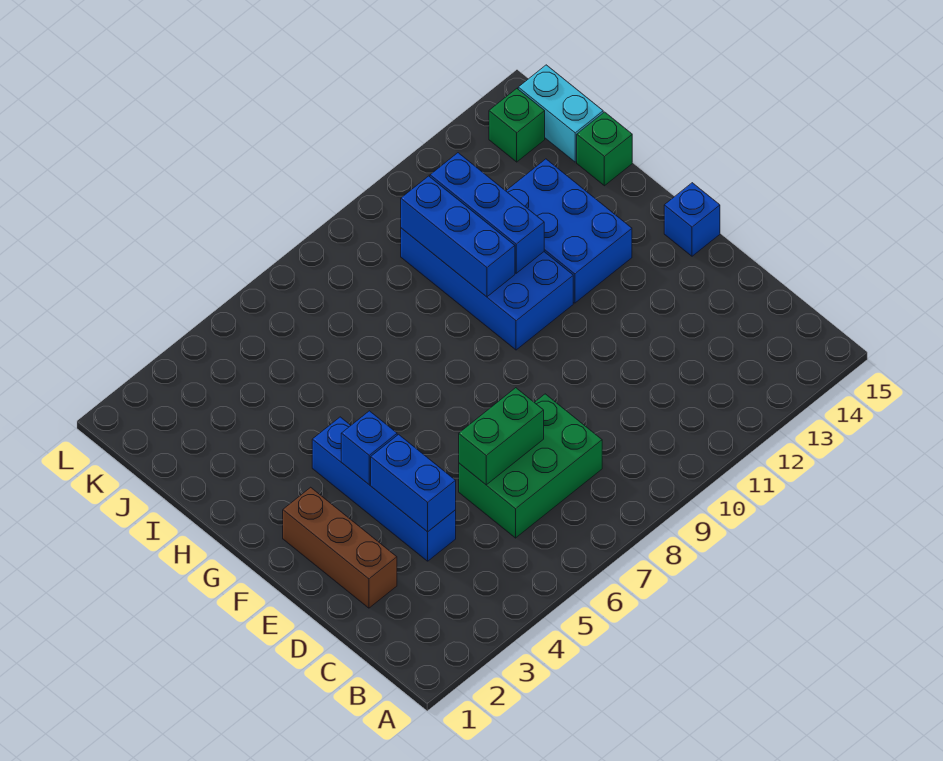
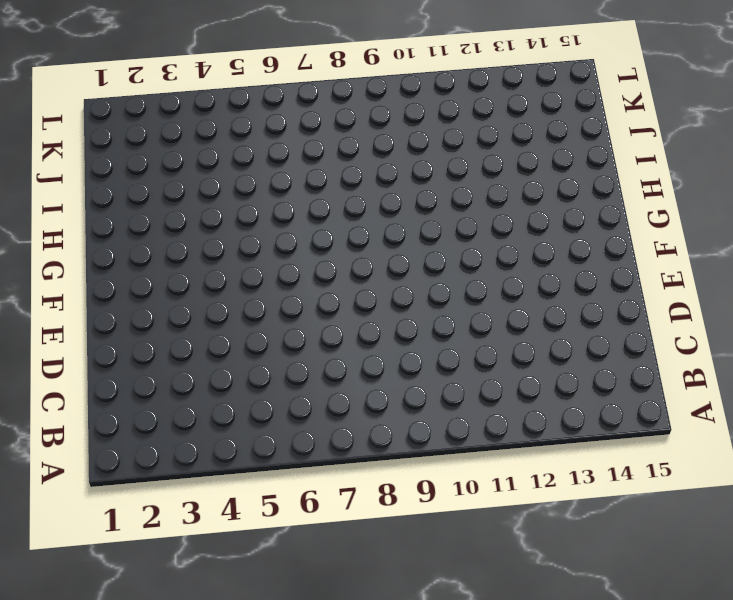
none -> green brick C6:D8 level 1
none -> brown brick D2:F2 level 1
none -> blue brick D4:G4 level 1

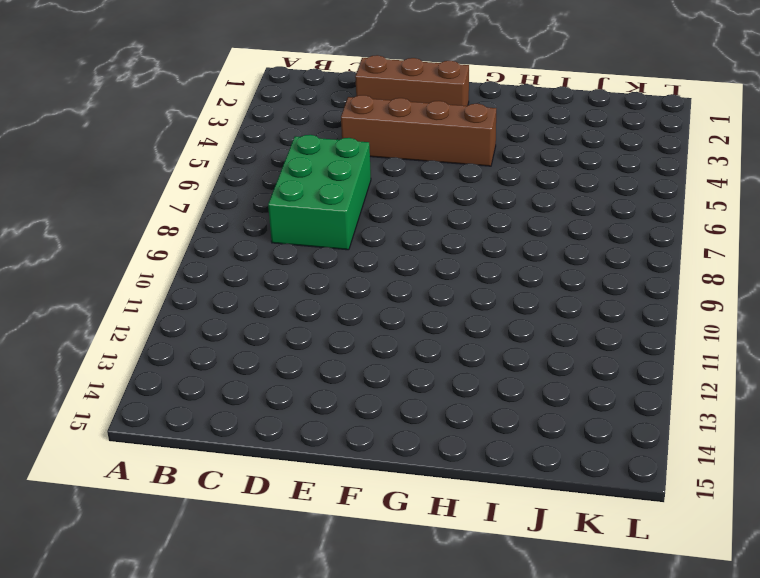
brown brick D4:G4 level 1 -> blue brick D4:G4 level 1
none -> blue brick F15 level 1
none -> blue brick G10:J11 level 1
none -> blue brick G12:I13 level 1

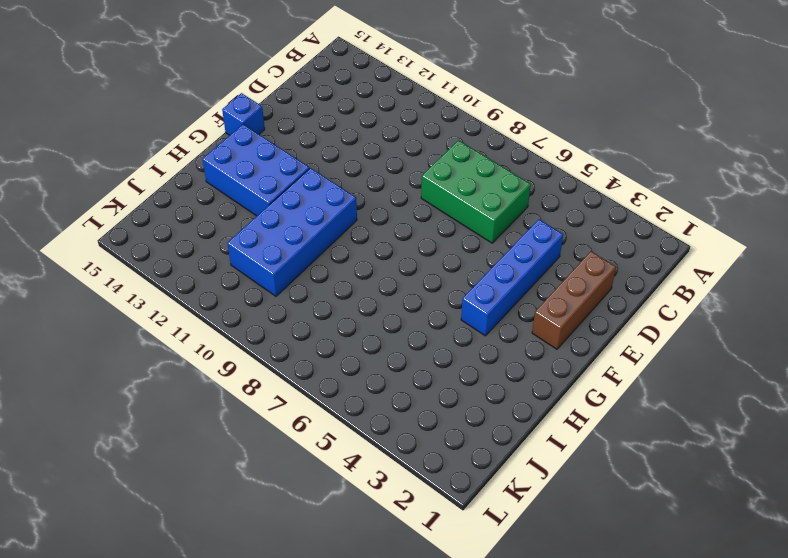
blue brick G12:H14 level 1 -> blue brick G12:I13 level 1
none -> green brick I15 level 1
none -> cyan brick J15:K15 level 1
none -> green brick K14 level 1

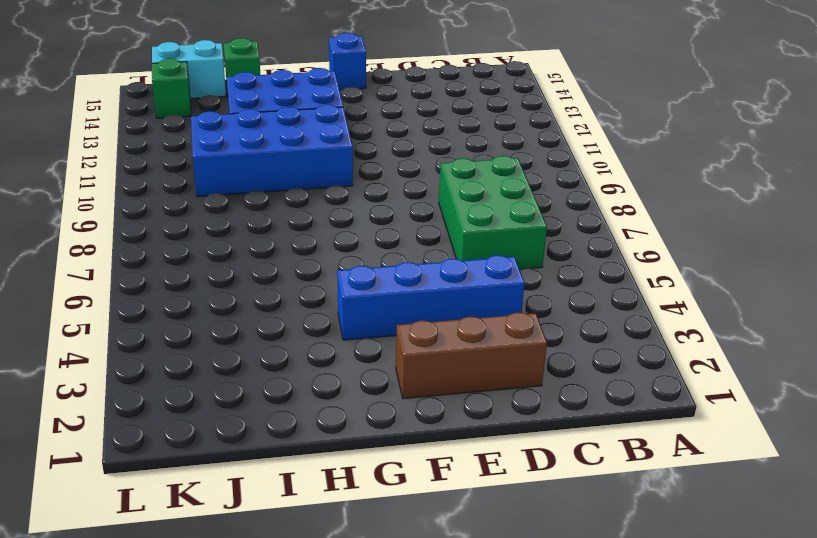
none -> blue brick D4:E4 level 2
none -> green brick D6:D7 level 2
none -> blue brick F4 level 2

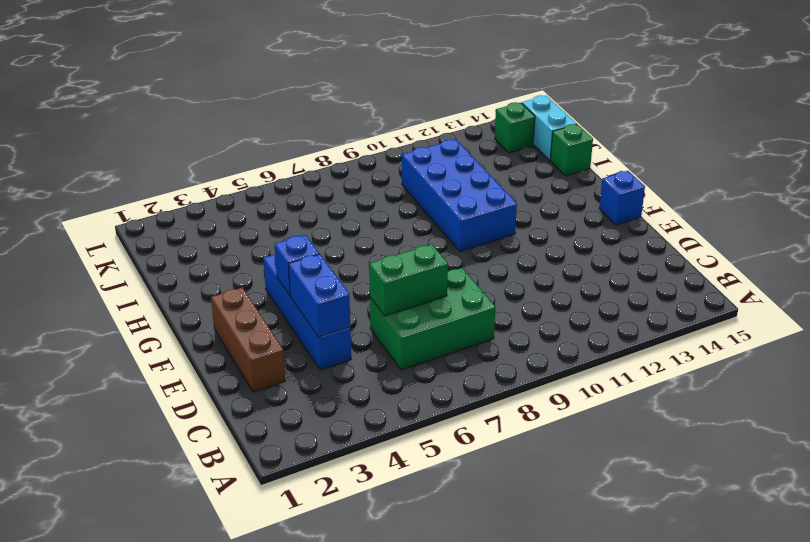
none -> blue brick G12:I13 level 1
none -> blue brick H10:J10 level 2
none -> blue brick H11:J11 level 2

